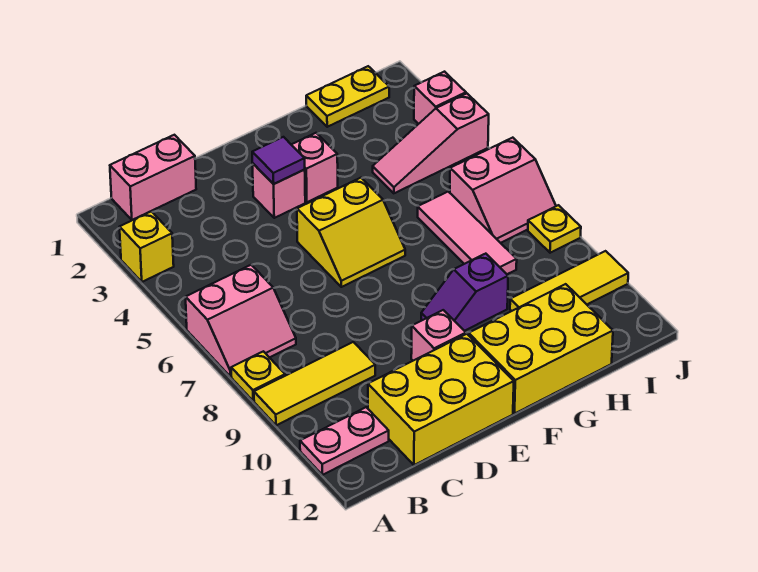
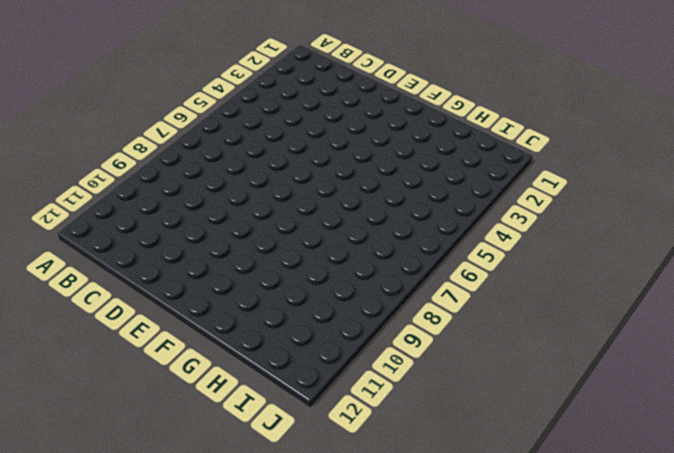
none -> yellow brick A3 level 1
none -> pink slope A6:B7 level 1 top 6
none -> yellow plate A8 level 1

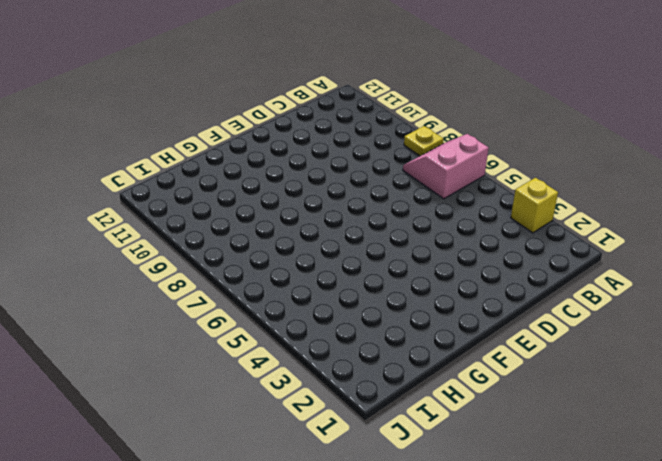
none -> yellow tile A9:C9 level 1
none -> pink plate A11:B11 level 1
none -> pink brick B1:C1 level 1

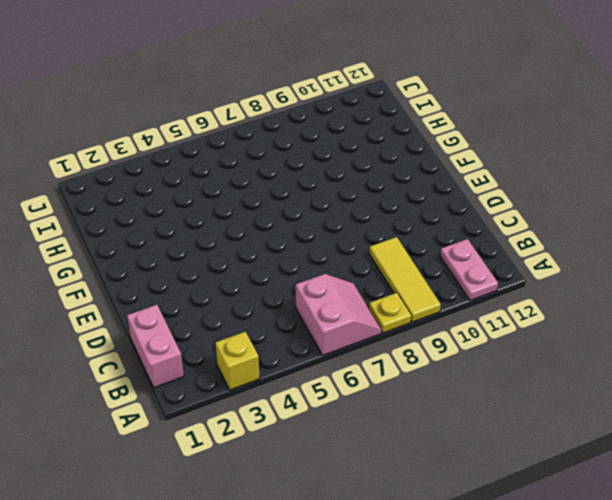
none -> yellow brick C11:E12 level 1
none -> pink brick E3 level 1
none -> yellow slope E5:F6 level 1 top 5

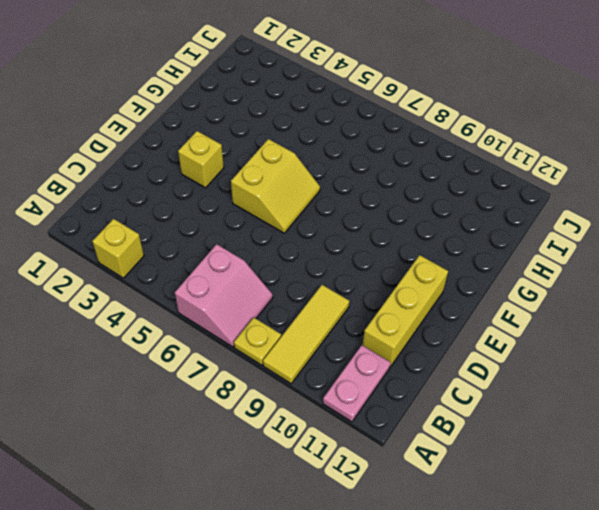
yellow brick C11:E11 level 1 -> yellow brick C11:E12 level 1
yellow brick E3 level 1 -> pink brick E3 level 1
none -> pink brick B1:C1 level 1
none -> pink brick E10 level 1
none -> pink brick F3 level 1

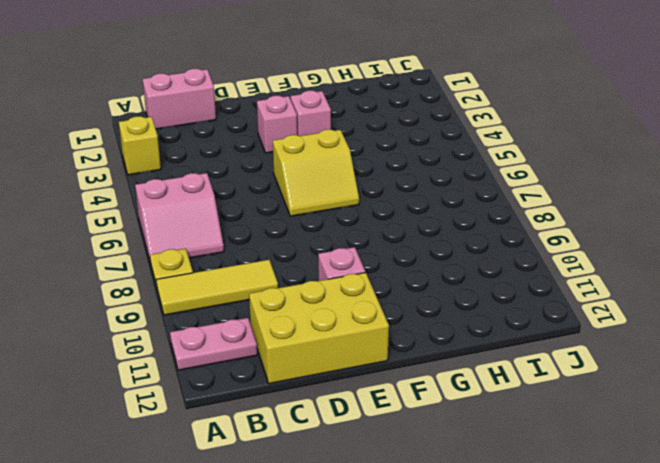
none -> purple slope F9:G9 level 1 top G
none -> yellow brick F11:H12 level 1
none -> yellow plate H1:I1 level 1

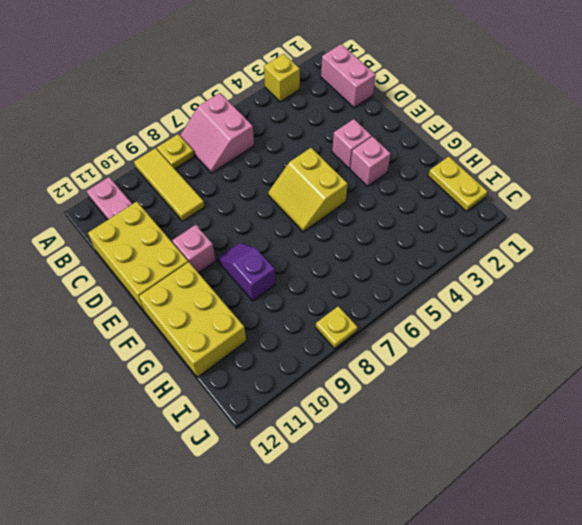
none -> pink slope H4:J4 level 1 top J
none -> pink tile H6:H8 level 1
none -> yellow tile H10:J10 level 1

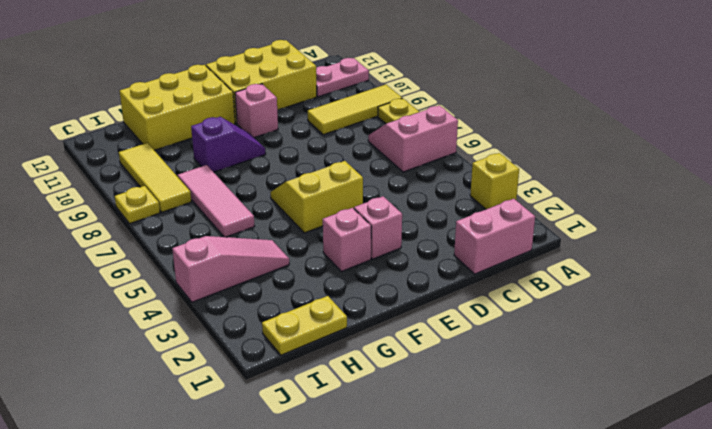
yellow tile I8:I10 level 1 -> yellow tile H10:J10 level 1
none -> pink slope I6:J7 level 1 top 6
none -> pink brick J3 level 1
none -> purple tile E3 level 2

